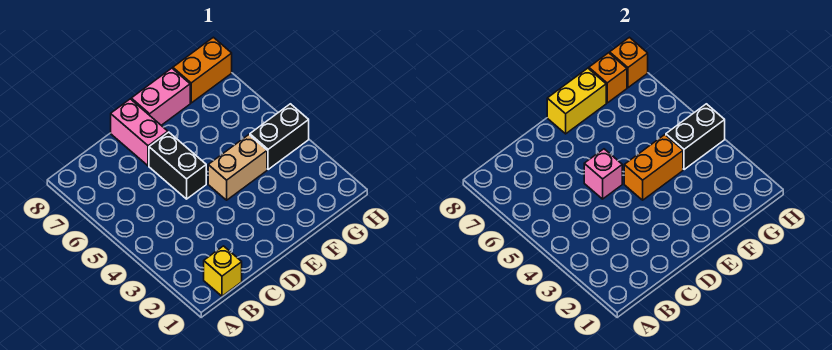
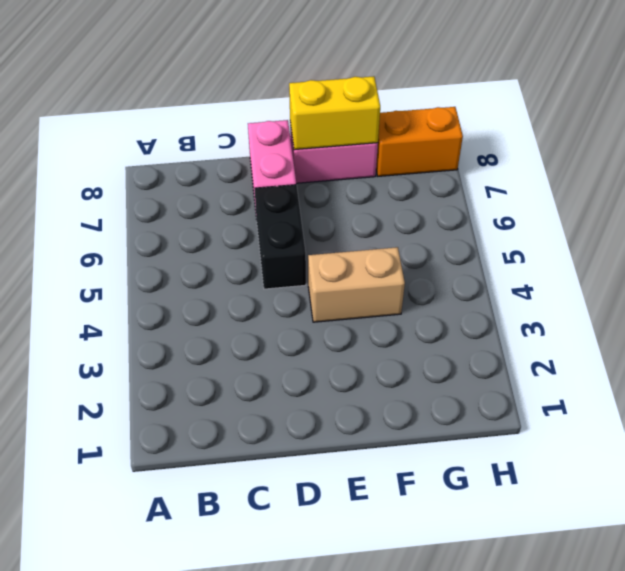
none -> yellow brick B1 level 1
none -> black brick G4:H4 level 1
none -> pink brick D5 level 2

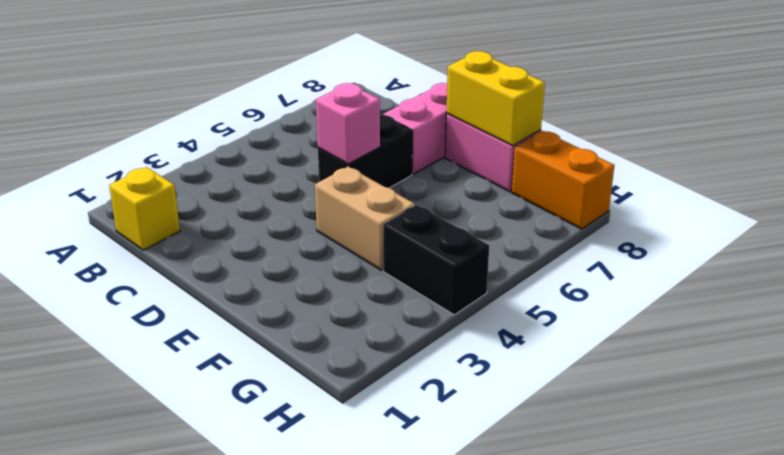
none -> orange brick E4:F4 level 2
none -> black brick G4:H4 level 2
none -> orange brick G8 level 2

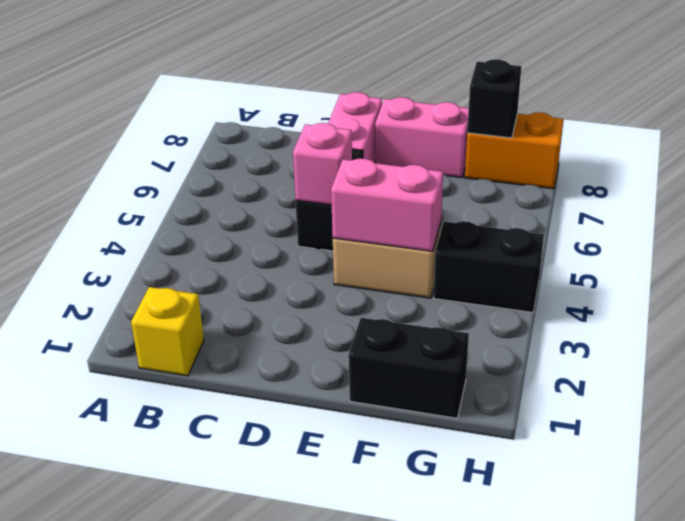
pink brick E4:F4 level 2 -> orange brick E4:F4 level 2
black brick F1:G1 level 1 -> black brick G4:H4 level 2
black brick G8 level 2 -> orange brick G8 level 2
none -> yellow brick E8:F8 level 2
none -> orange brick H8 level 2

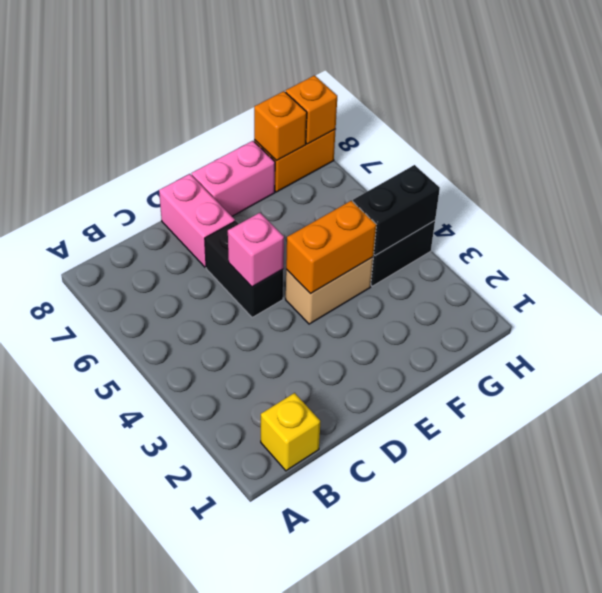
none -> yellow brick E8:F8 level 2

